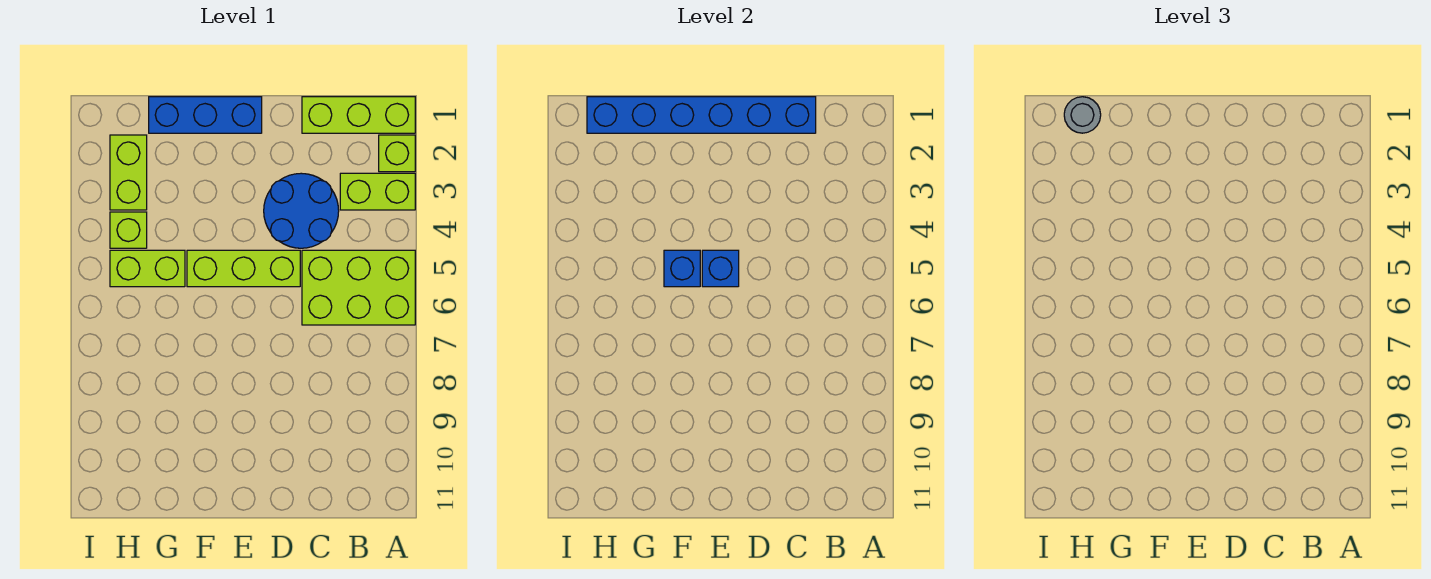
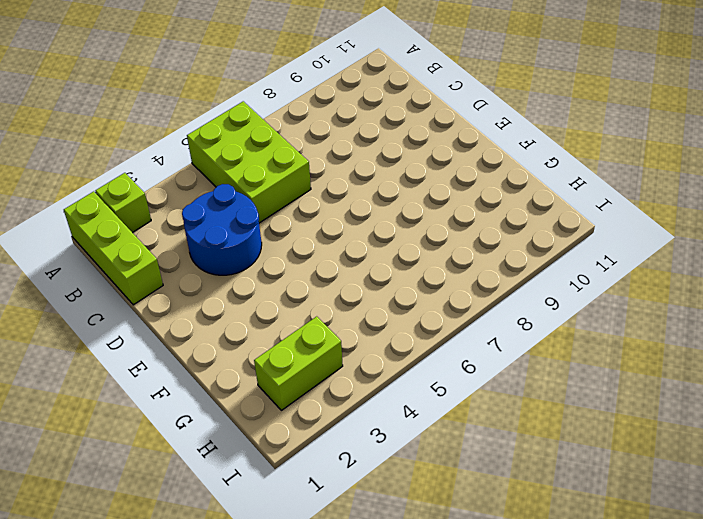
none -> lime brick A3:B3 level 1
none -> lime brick D5:F5 level 1
none -> blue brick E1:G1 level 1

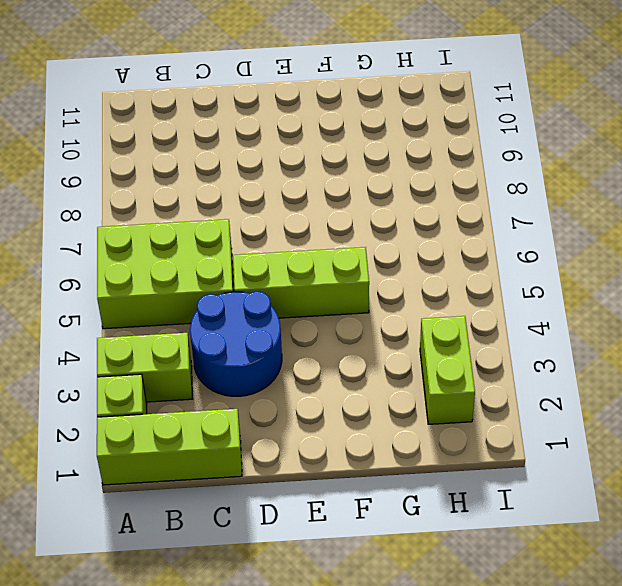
none -> blue brick E1:G1 level 1
none -> lime brick G5:H5 level 1
none -> lime brick H4 level 1

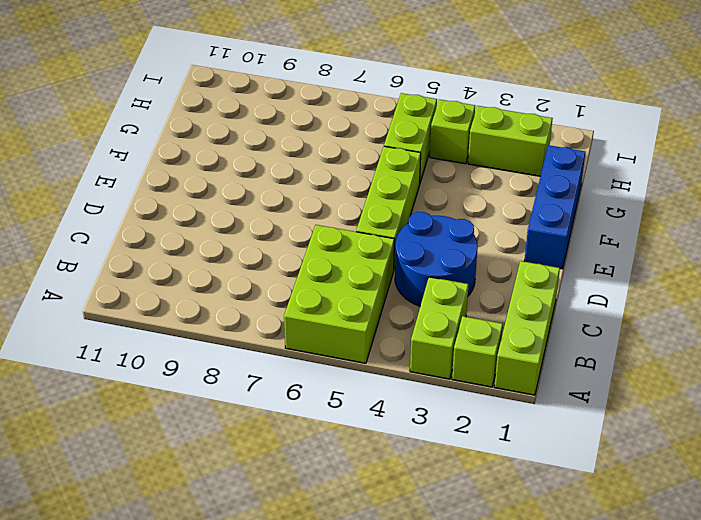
none -> blue brick C1:H1 level 2
none -> blue brick E5 level 2
none -> blue brick F5 level 2

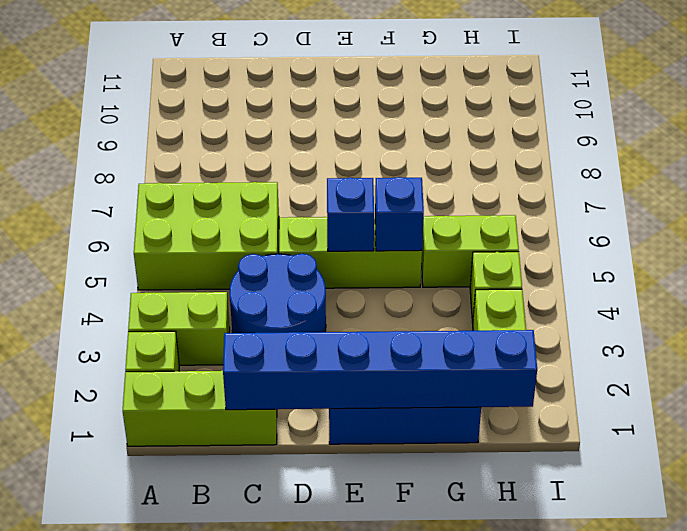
none -> grey round brick H1 level 3

